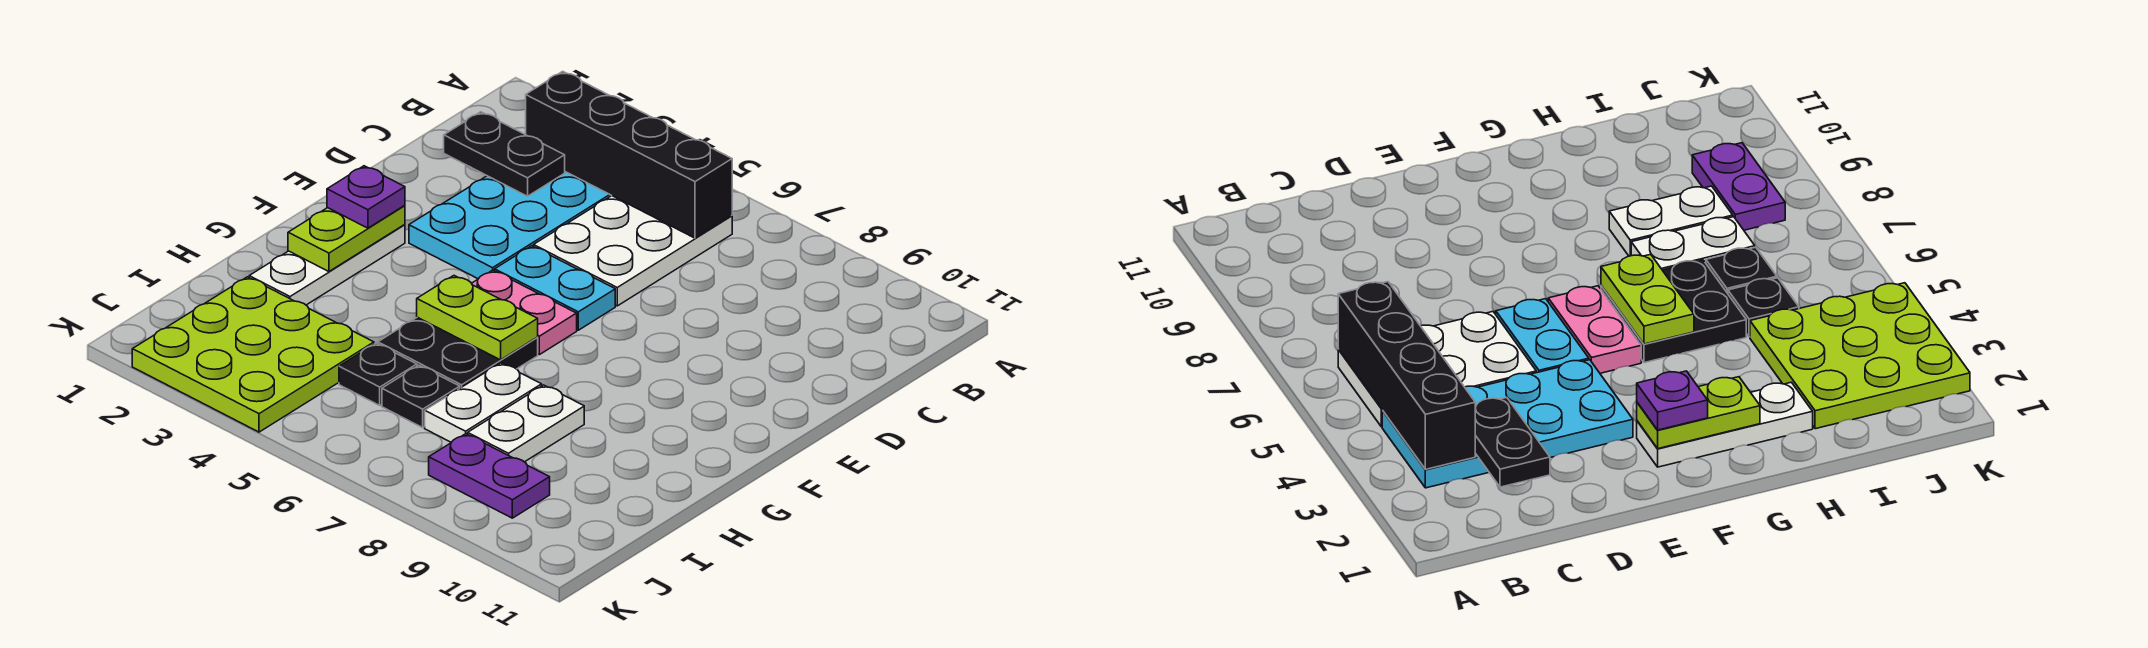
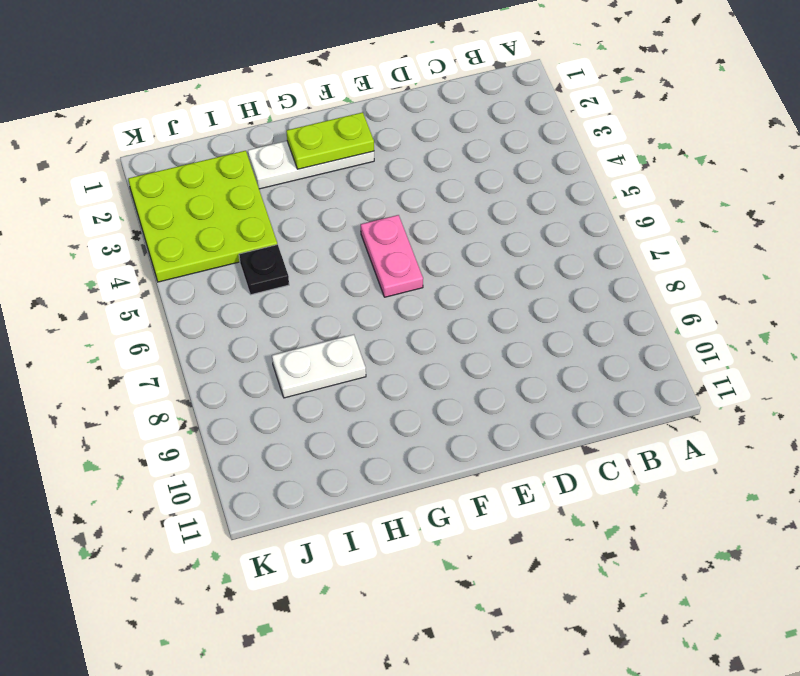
none -> cyan plate B3:E4 level 1
none -> white plate B5:D6 level 1
none -> cyan plate E5:E6 level 1

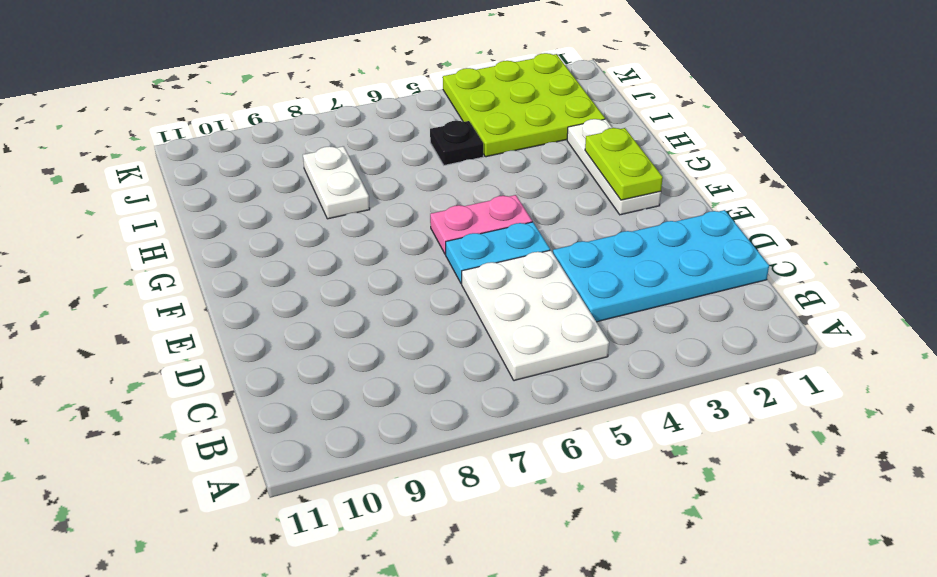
cyan plate C1:D4 level 1 -> cyan plate B3:E4 level 1
none -> black plate G5:H6 level 1
none -> white plate H7:I7 level 1
none -> black plate I6 level 1

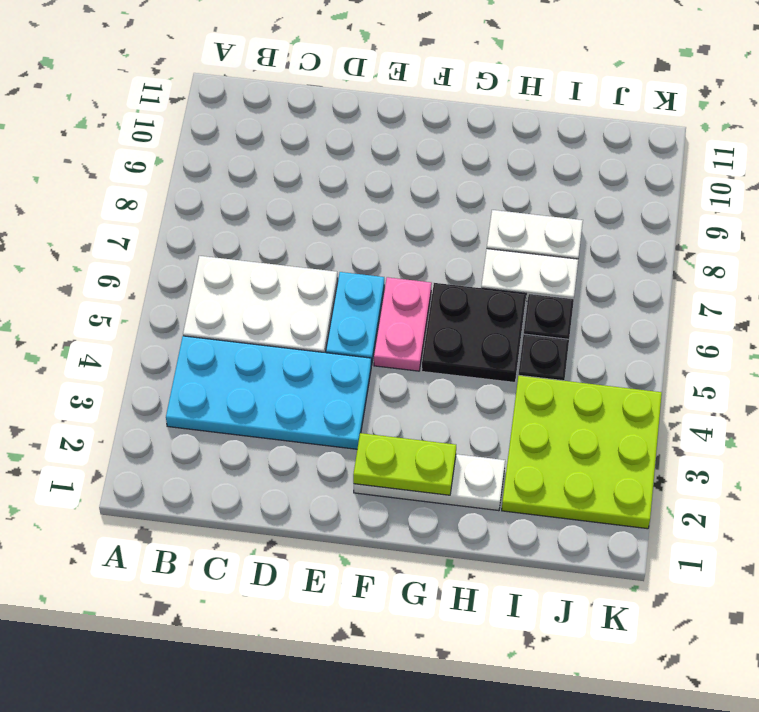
none -> purple plate J8:J9 level 1
none -> black brick B3:B6 level 2
none -> black plate C2:C3 level 2

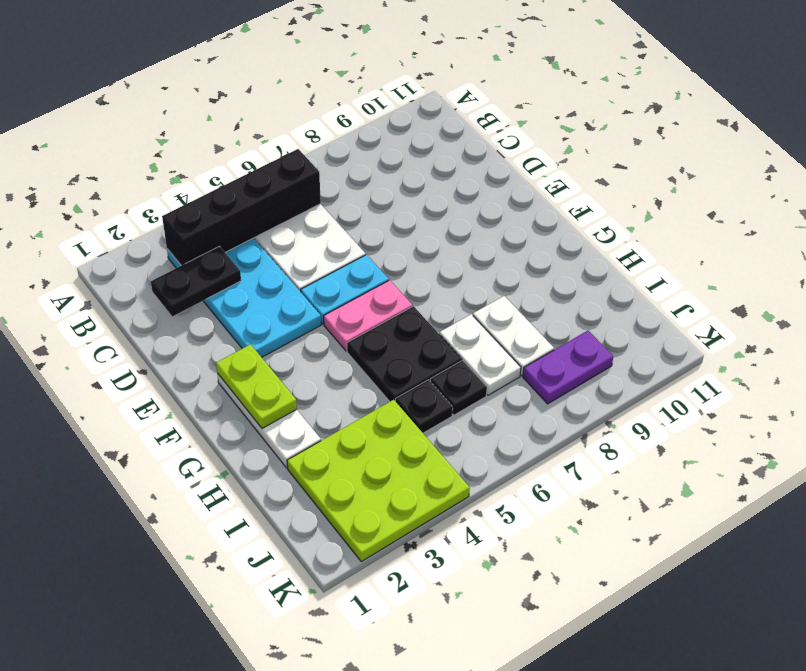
none -> lime plate G5:G6 level 2
none -> purple plate F2 level 3

